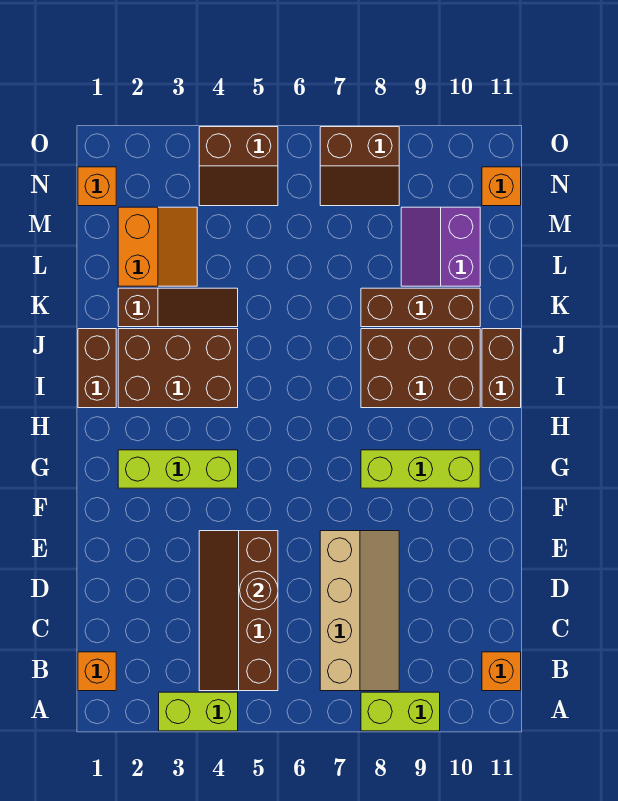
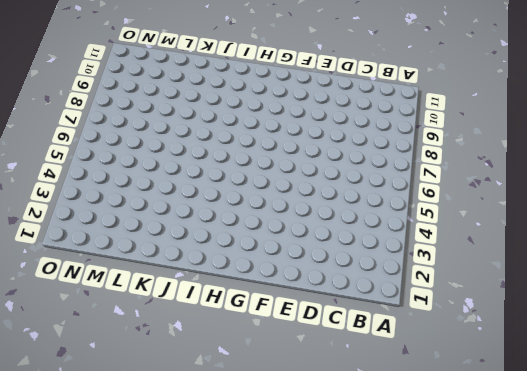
none -> lime brick A3:A4 level 1
none -> lime brick A8:A9 level 1
none -> orange brick B1 level 1

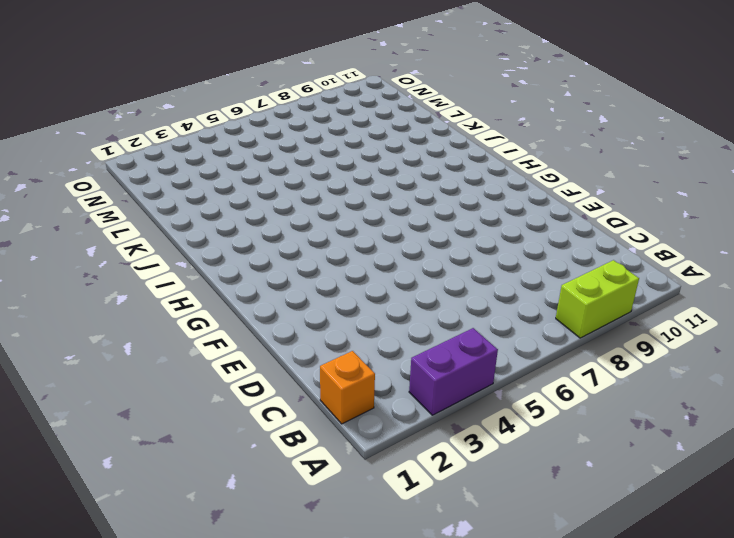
purple brick A3:A4 level 1 -> lime brick A3:A4 level 1
none -> brown slope B4:E5 level 1 top 5
none -> tan slope B7:E8 level 1 top 7
none -> orange brick B11 level 1

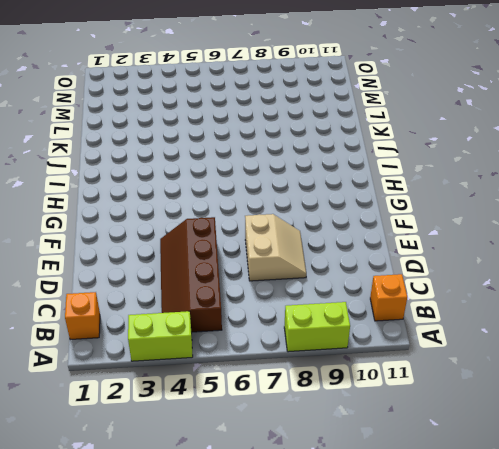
tan slope D7:E8 level 1 top 7 -> tan slope B7:E8 level 1 top 7
none -> lime brick G2:G4 level 1
none -> lime brick G8:G10 level 1
none -> brown brick I1:J1 level 1

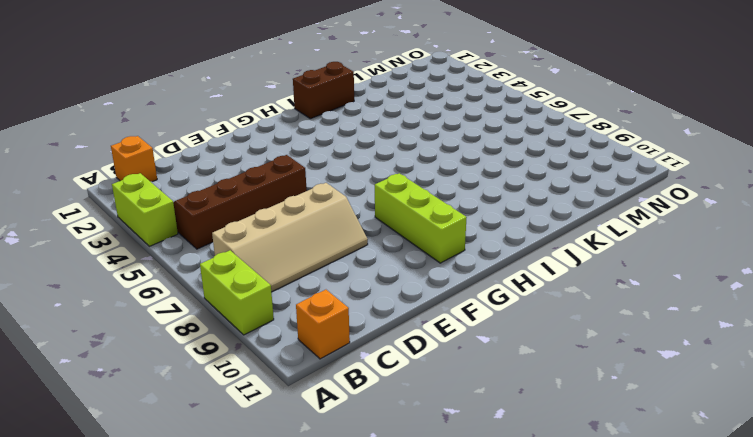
none -> lime brick G2:G4 level 1
none -> brown brick I2:J4 level 1
none -> brown brick I8:J10 level 1

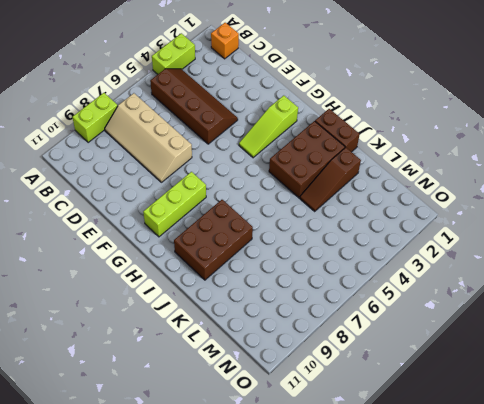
lime slope G2:G4 level 1 top 2 -> lime brick G2:G4 level 1
none -> orange brick B11 level 1
none -> brown brick I11:J11 level 1
none -> brown brick K8:K10 level 1

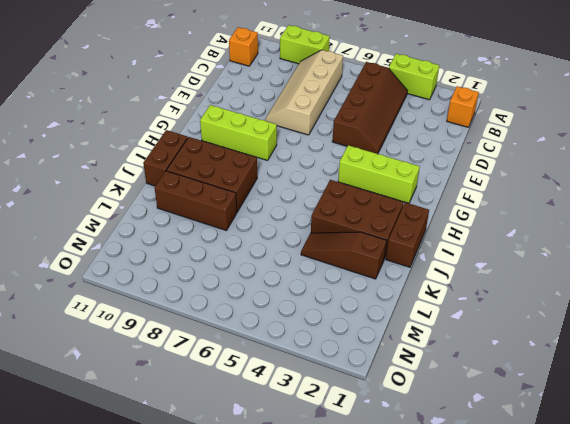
none -> orange slope L2:M3 level 1 top 2
none -> purple slope L9:M10 level 1 top 10
none -> orange brick N1 level 1

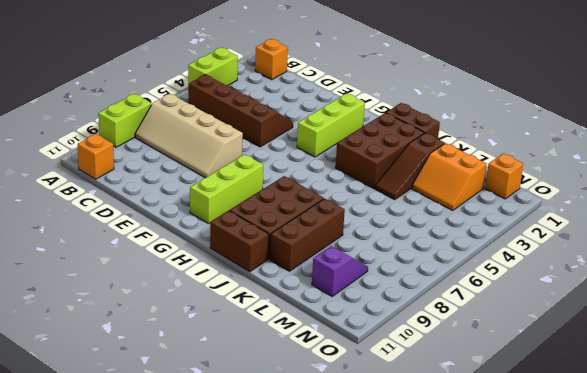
purple slope M9:M10 level 1 top 10 -> purple slope L9:M10 level 1 top 10
none -> brown slope N4:O5 level 1 top O
none -> brown slope N7:O8 level 1 top O
none -> orange brick N11 level 1

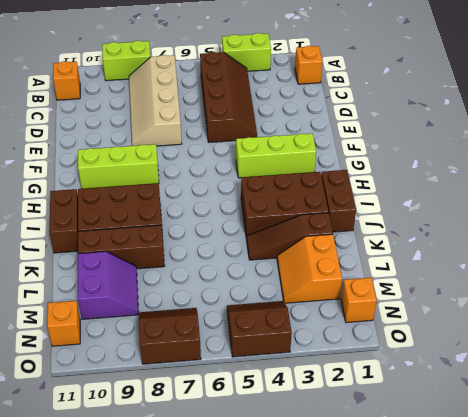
none -> brown round brick D5 level 2

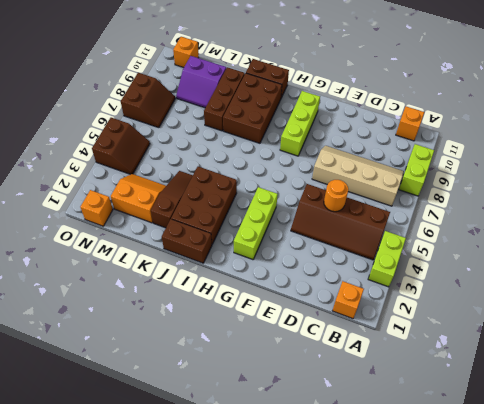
orange round brick D5 level 2 -> brown round brick D5 level 2

